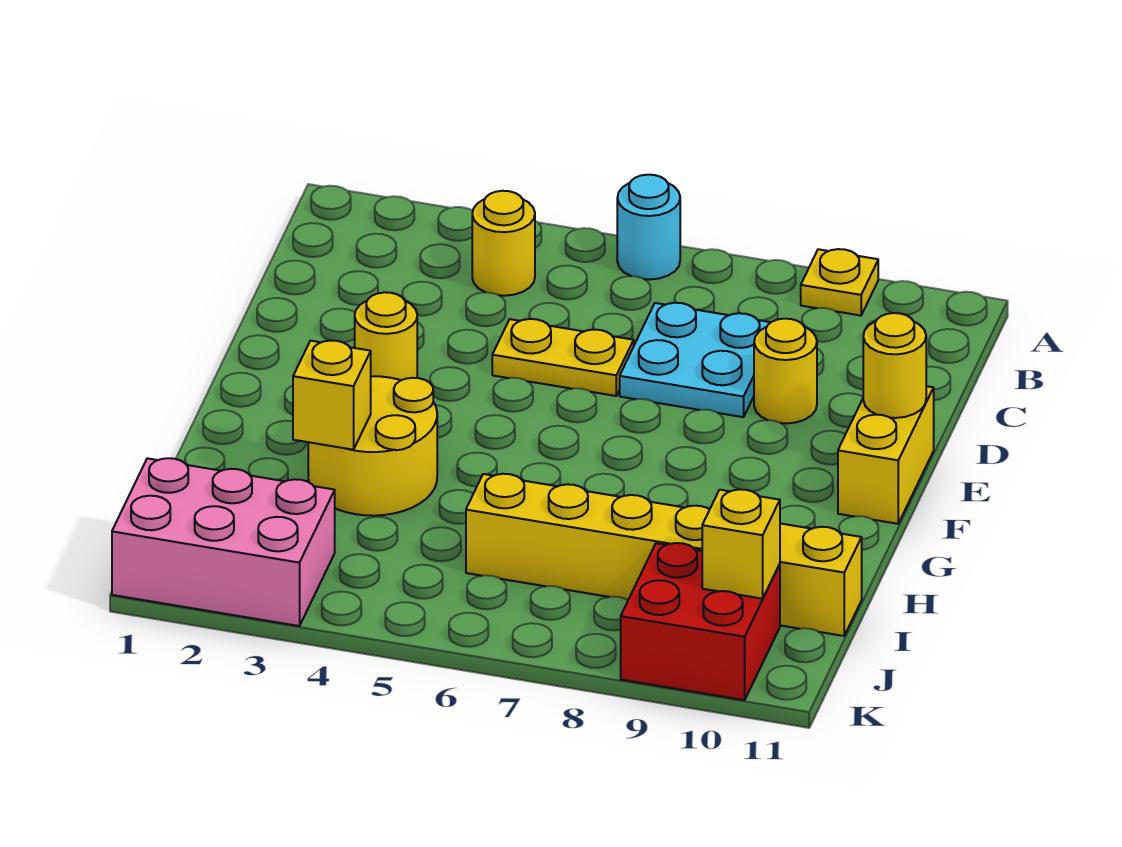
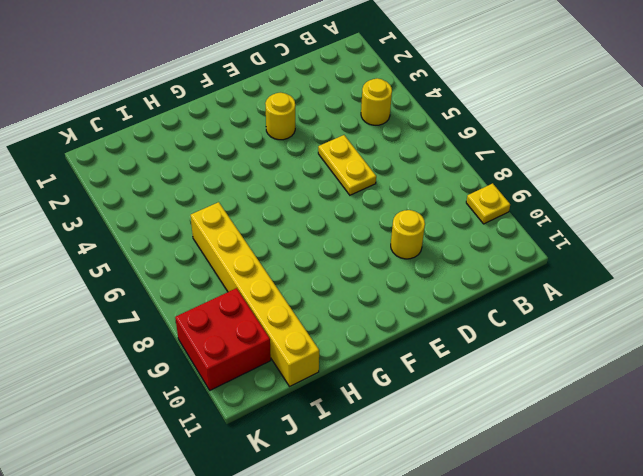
none -> cyan round brick A6 level 1
none -> cyan plate C7:D8 level 1
none -> yellow brick E11:F11 level 1

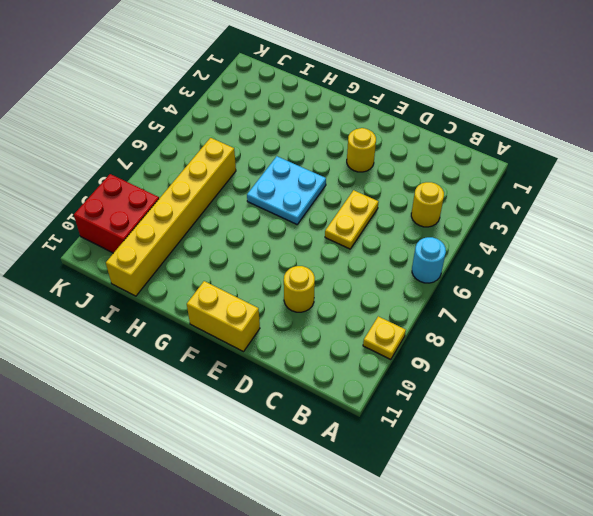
cyan plate F5:G6 level 1 -> cyan plate C7:D8 level 1
none -> yellow round brick G3:H4 level 1
none -> pink brick J1:K3 level 1
none -> yellow round brick E11 level 2

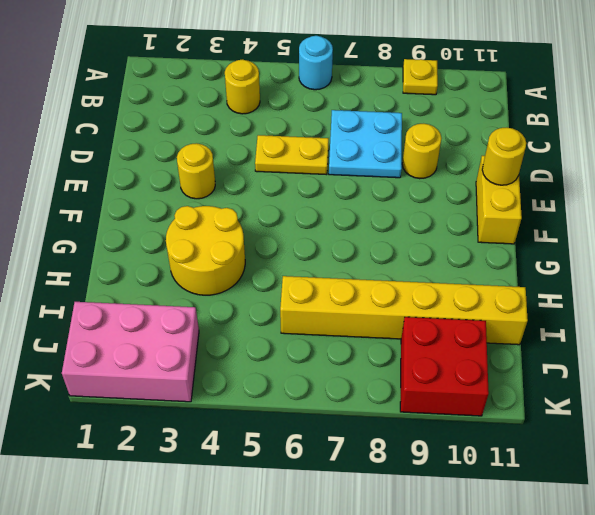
none -> yellow brick H3 level 2
none -> yellow brick J10 level 2

